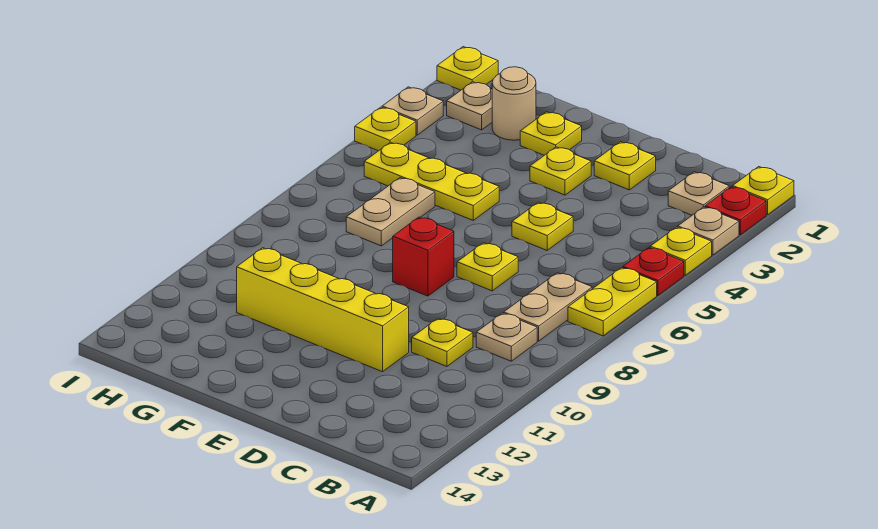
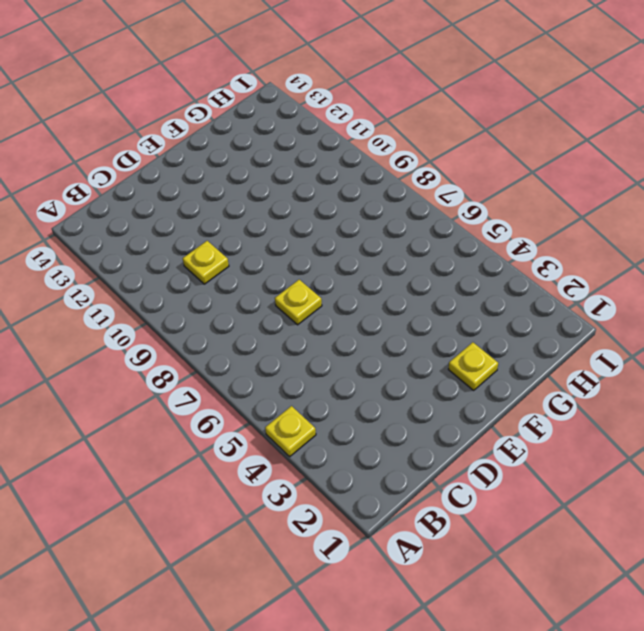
none -> yellow plate A1 level 1
none -> red plate A2 level 1
none -> tan plate A3 level 1

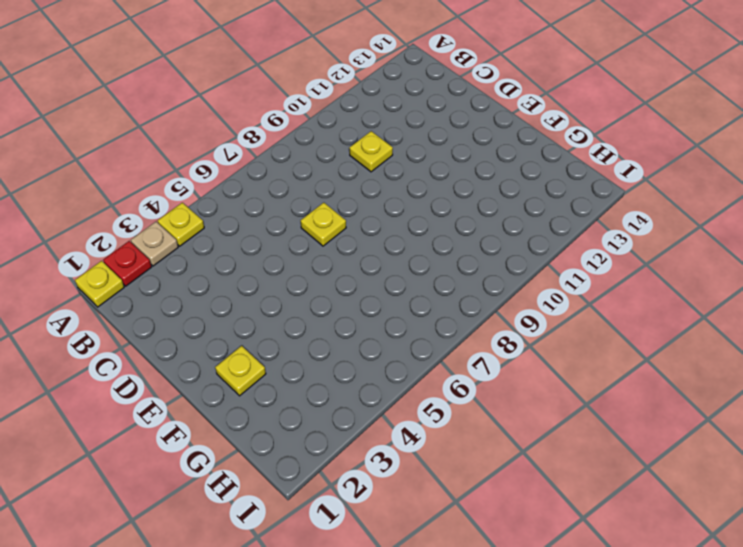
none -> red plate A5 level 1
none -> yellow plate A6:A7 level 1
none -> tan plate B2 level 1

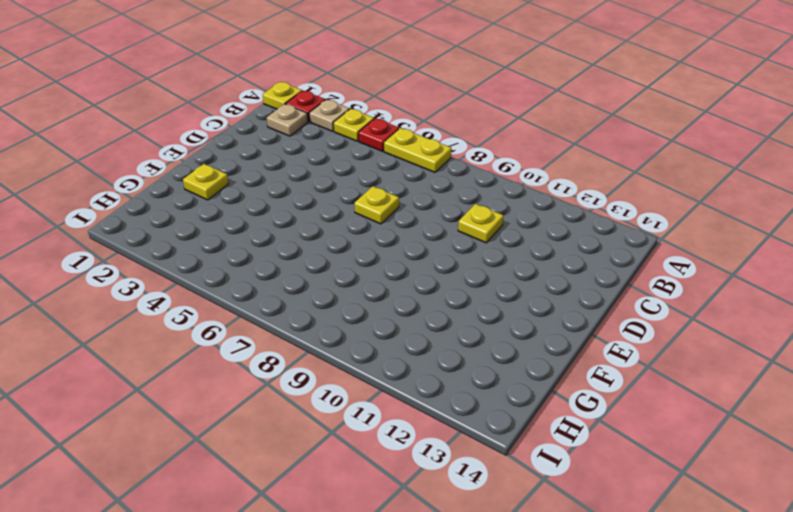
none -> tan plate B7:B8 level 1
none -> tan plate B9 level 1
none -> yellow plate D2 level 1

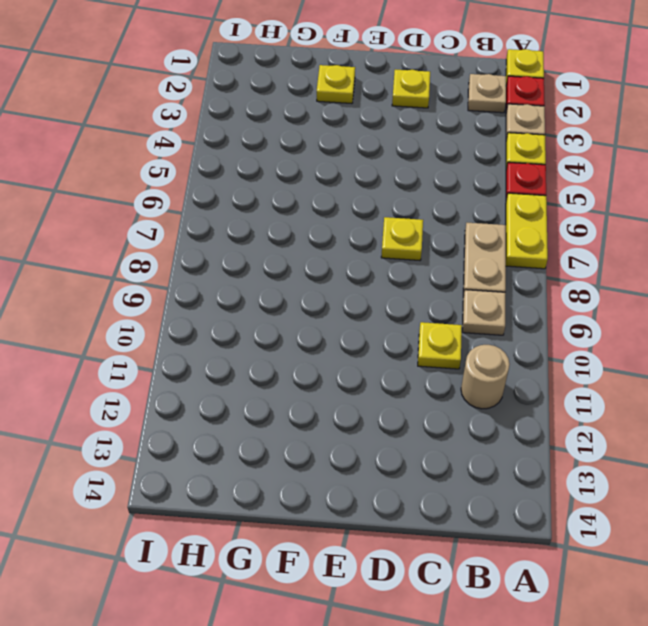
tan round brick B11 level 1 -> tan round brick G2 level 1
none -> yellow plate D5 level 1
none -> yellow brick D11:G11 level 1
none -> yellow plate E3 level 1

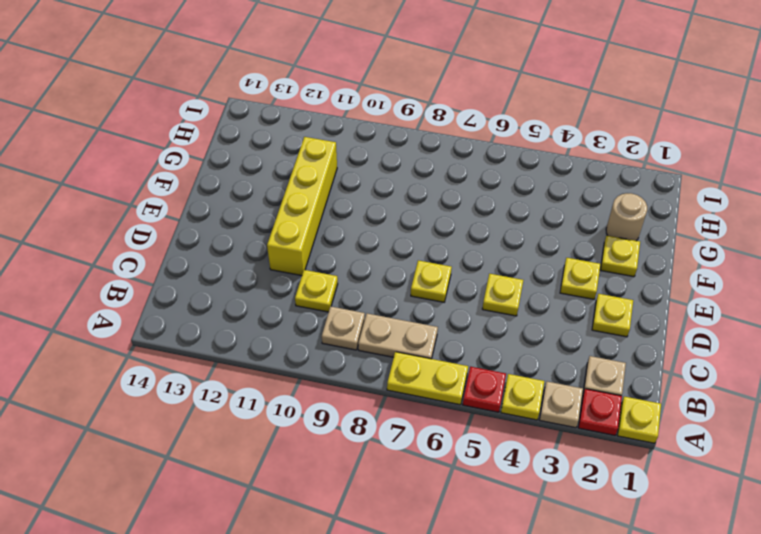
none -> red brick E8 level 1
none -> yellow plate F5:H5 level 1
none -> tan plate G6:G7 level 1

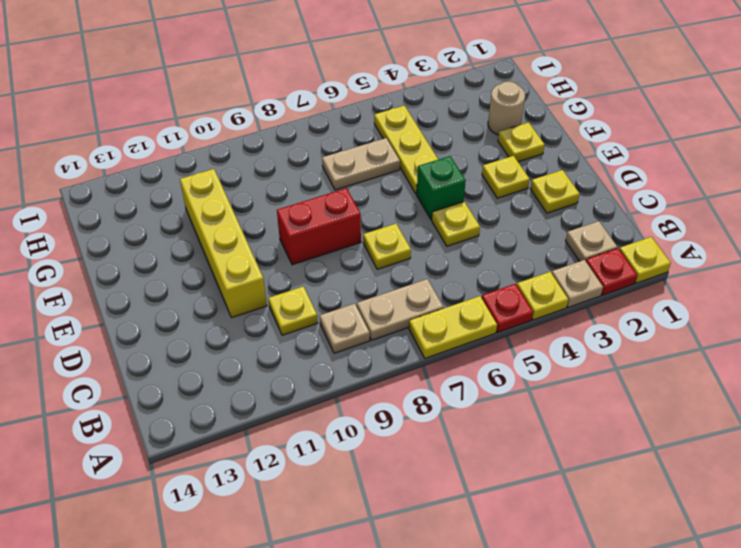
green brick E5 level 1 -> none
red brick E8:E9 level 1 -> red brick E8 level 1
none -> tan plate H2 level 1
none -> yellow plate I1 level 1
none -> tan plate I3 level 1

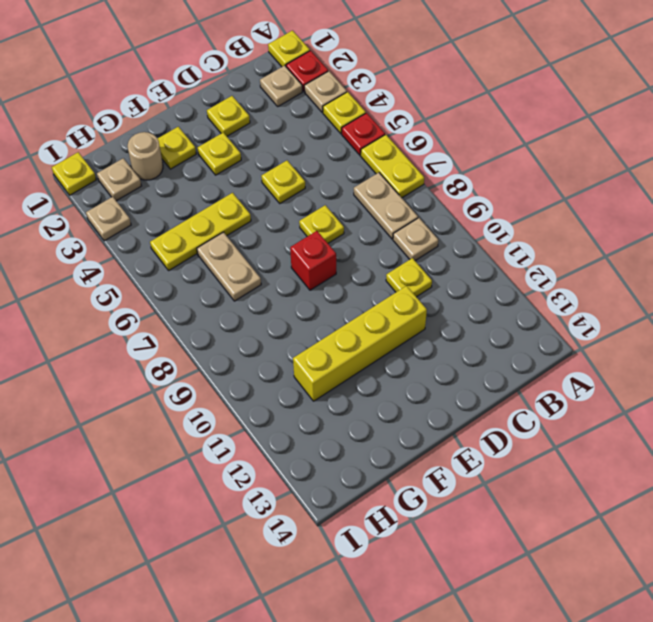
none -> yellow plate I4 level 1

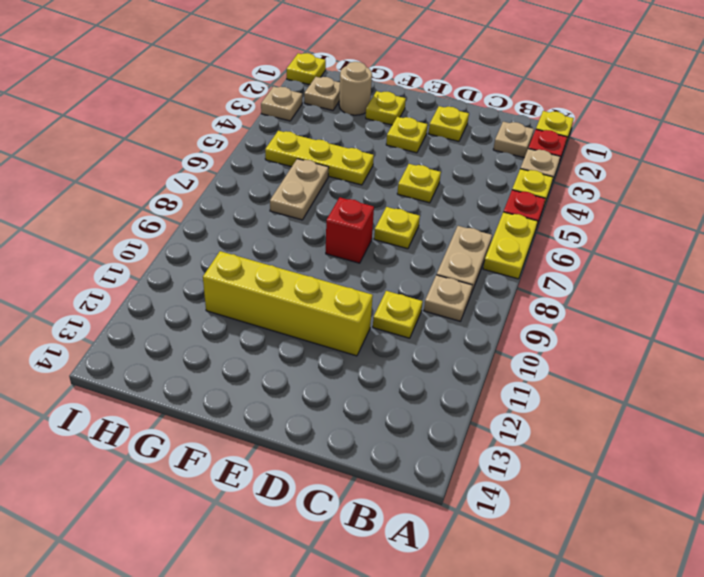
none -> yellow plate I4 level 1

